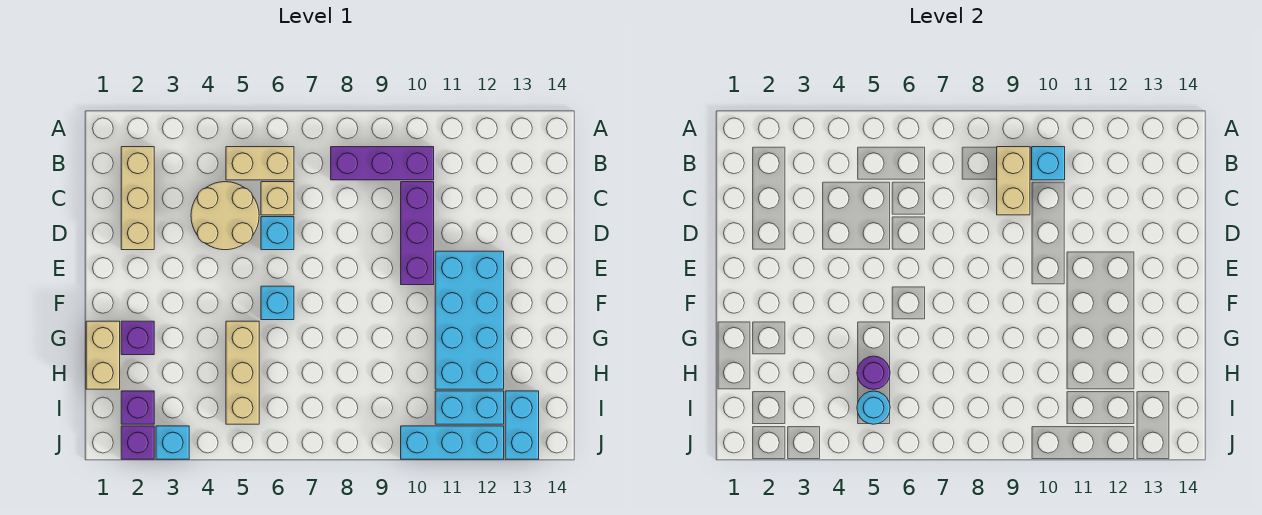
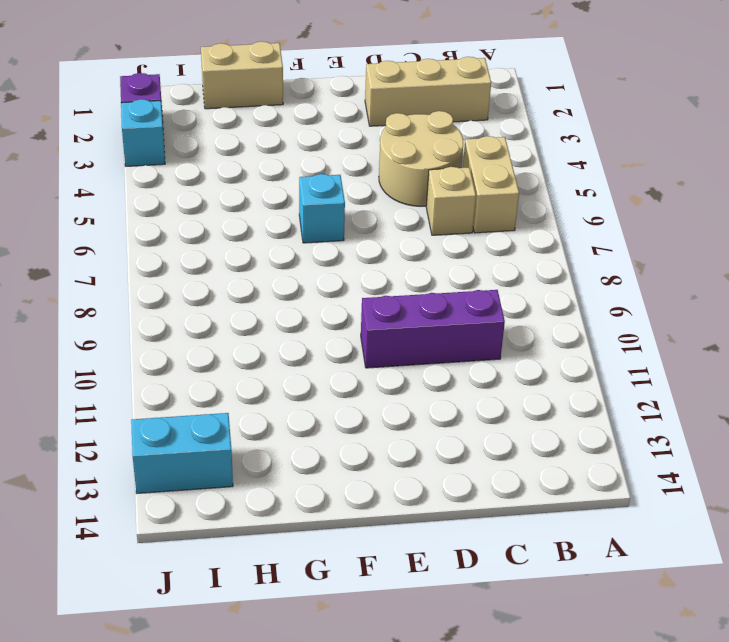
none -> purple brick B8:B10 level 1
none -> cyan brick D6 level 1
none -> cyan brick E11:H12 level 1

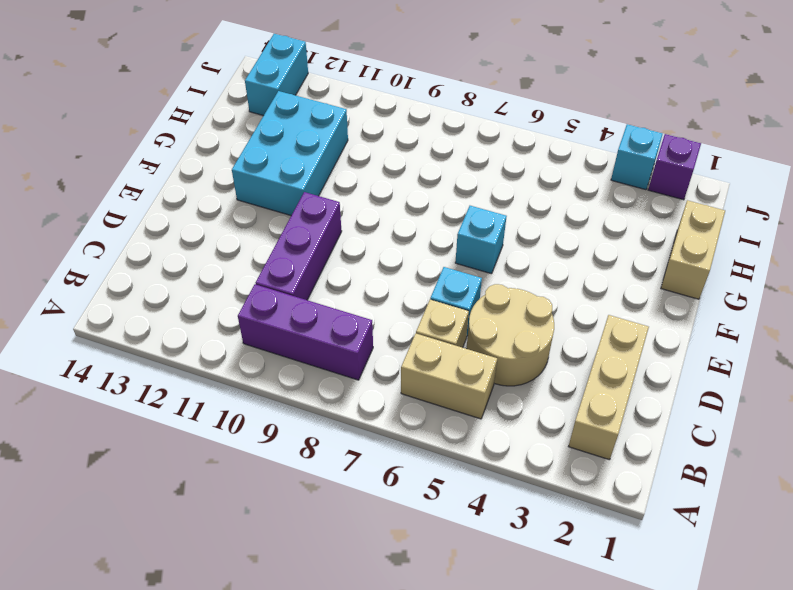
cyan brick F11:H12 level 1 -> cyan brick E11:H12 level 1
none -> purple brick G2 level 1
none -> tan brick G5:I5 level 1
none -> purple brick I2 level 1

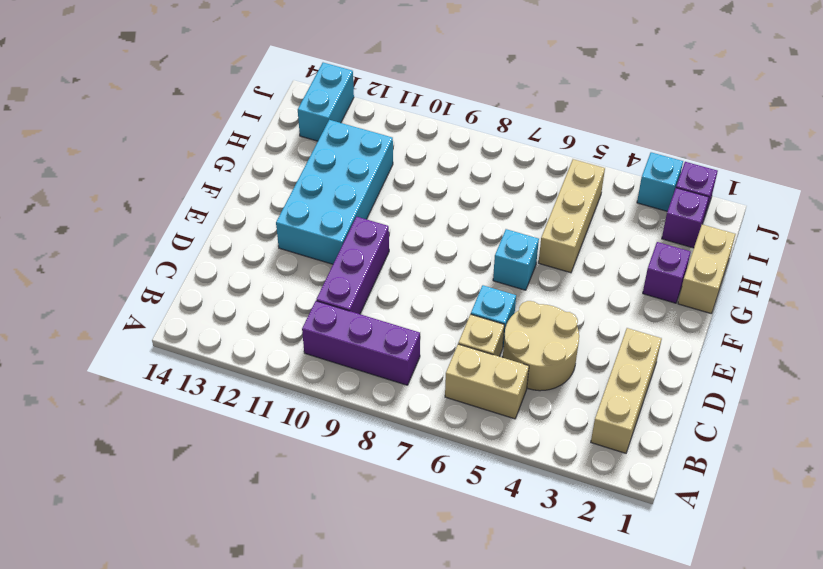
none -> cyan brick I11:I12 level 1
none -> cyan brick J10:J12 level 1
none -> tan brick B9:C9 level 2

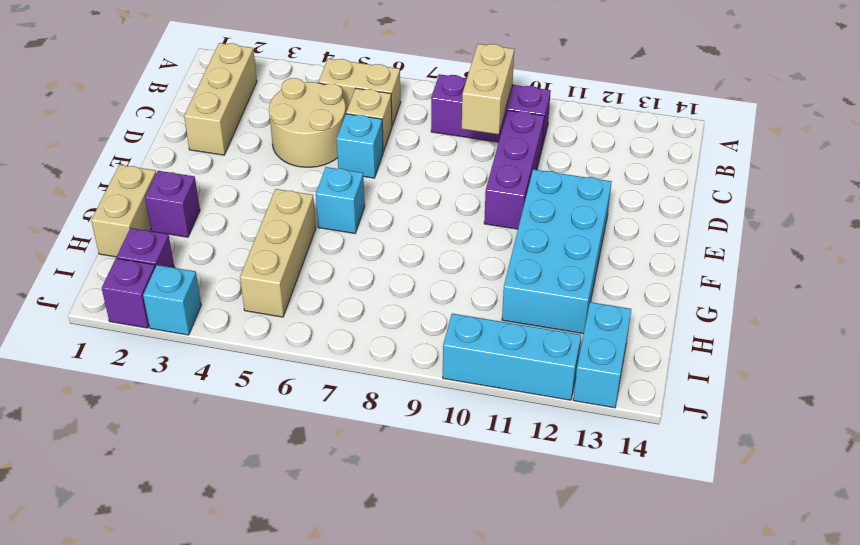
none -> cyan brick I11:I12 level 1
none -> cyan brick B10 level 2
none -> purple round brick H5 level 2

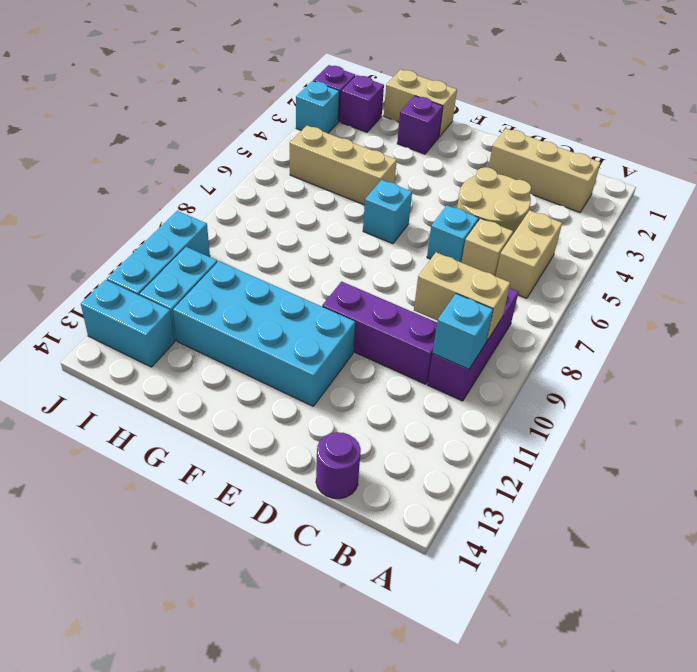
purple round brick C14 level 1 -> purple round brick H5 level 2
none -> cyan round brick I5 level 2

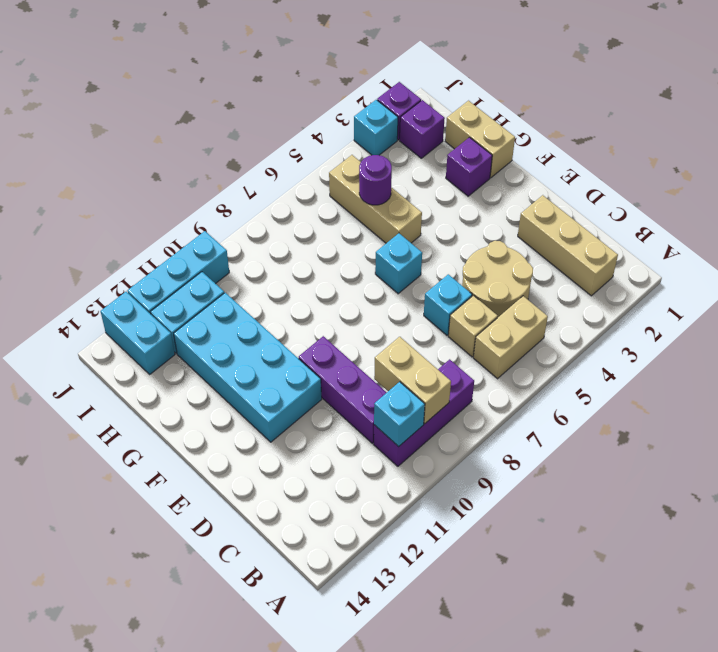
none -> cyan round brick I5 level 2

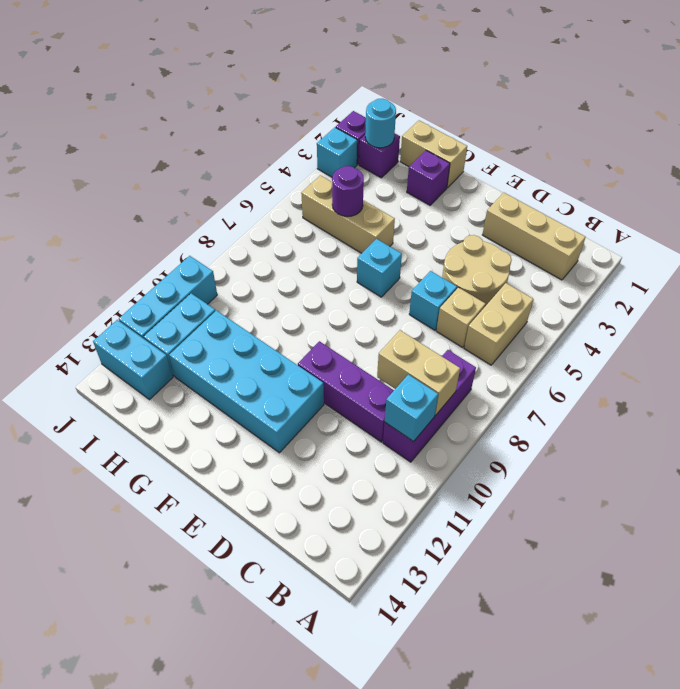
cyan round brick I2 level 2 -> cyan round brick I5 level 2

